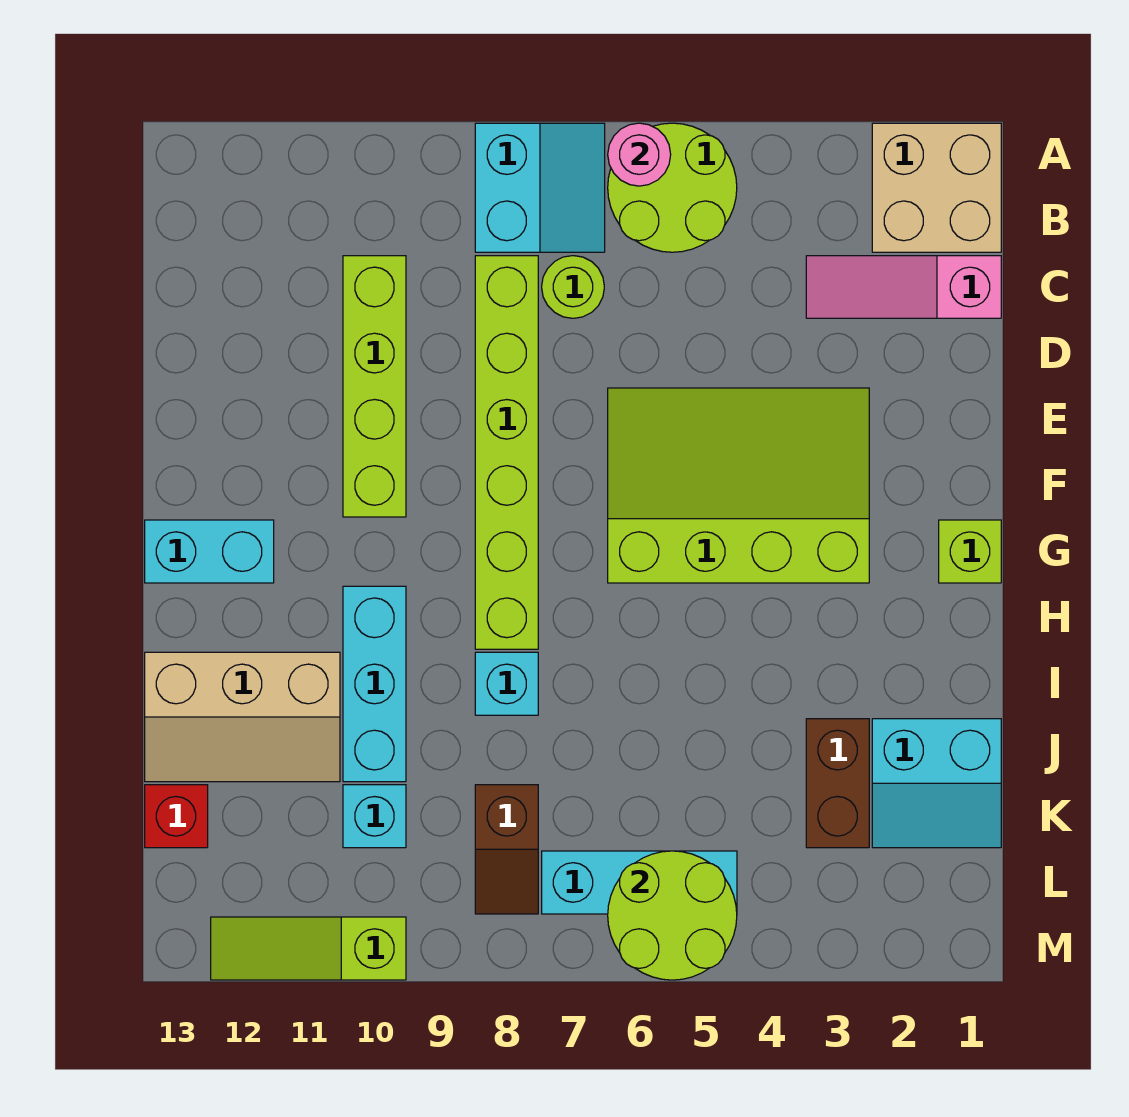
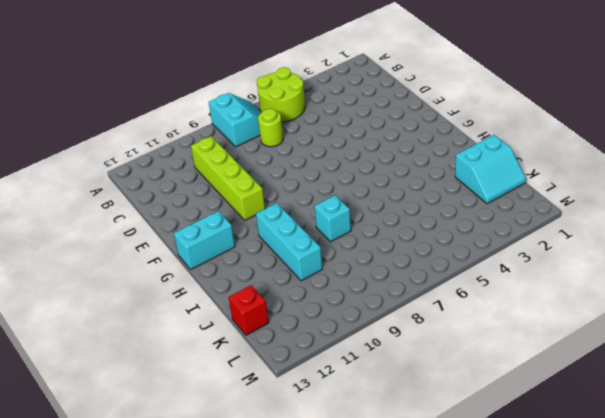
none -> tan brick A1:B2 level 1
none -> pink slope C1:C3 level 1 top 1
none -> lime brick C8:H8 level 1

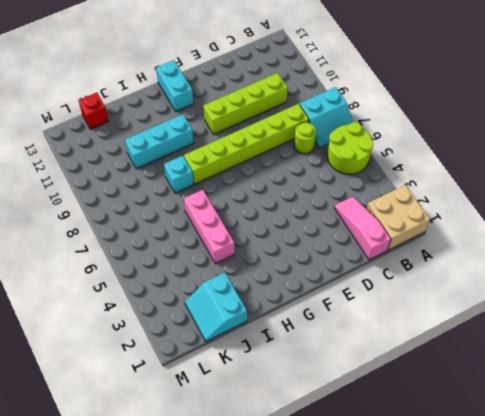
pink brick I4:I6 level 1 -> none
none -> lime slope E3:G6 level 1 top G
none -> lime brick G1 level 1
none -> tan slope I11:J13 level 1 top I

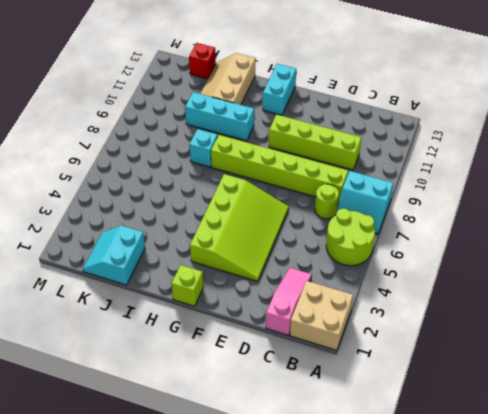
none -> brown brick J3:K3 level 1
none -> brown slope K8:L8 level 1 top K
none -> cyan brick K10 level 1

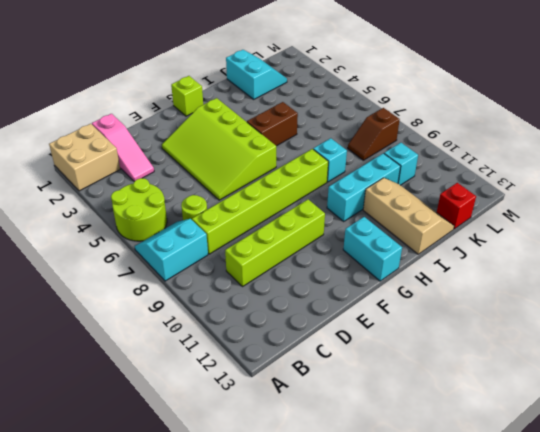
brown brick H5:I5 level 1 -> brown brick J3:K3 level 1
brown slope K8:L8 level 1 top L -> brown slope K8:L8 level 1 top K
none -> cyan brick L5:L7 level 1
none -> lime slope M10:M12 level 1 top 10
none -> pink round brick A6 level 2

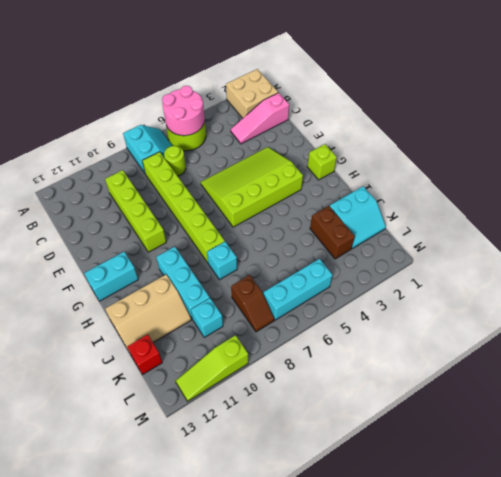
pink round brick A5:B6 level 2 -> pink round brick A6 level 2
none -> lime round brick L5:M6 level 2

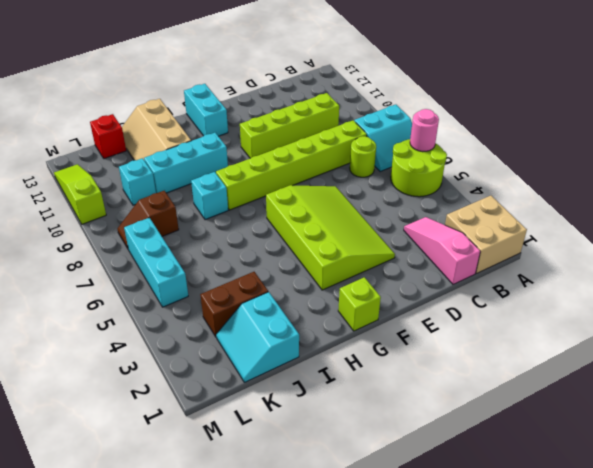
none -> lime round brick L5:M6 level 2

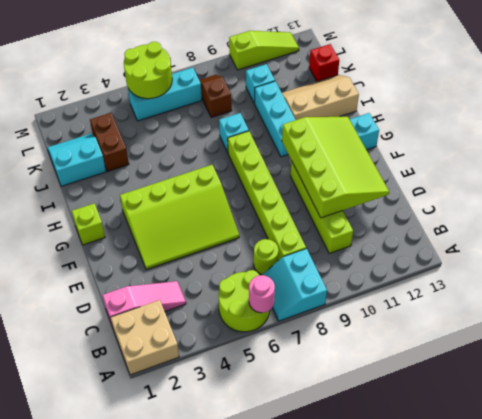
lime slope D10:G12 level 2 top 10 -> none

